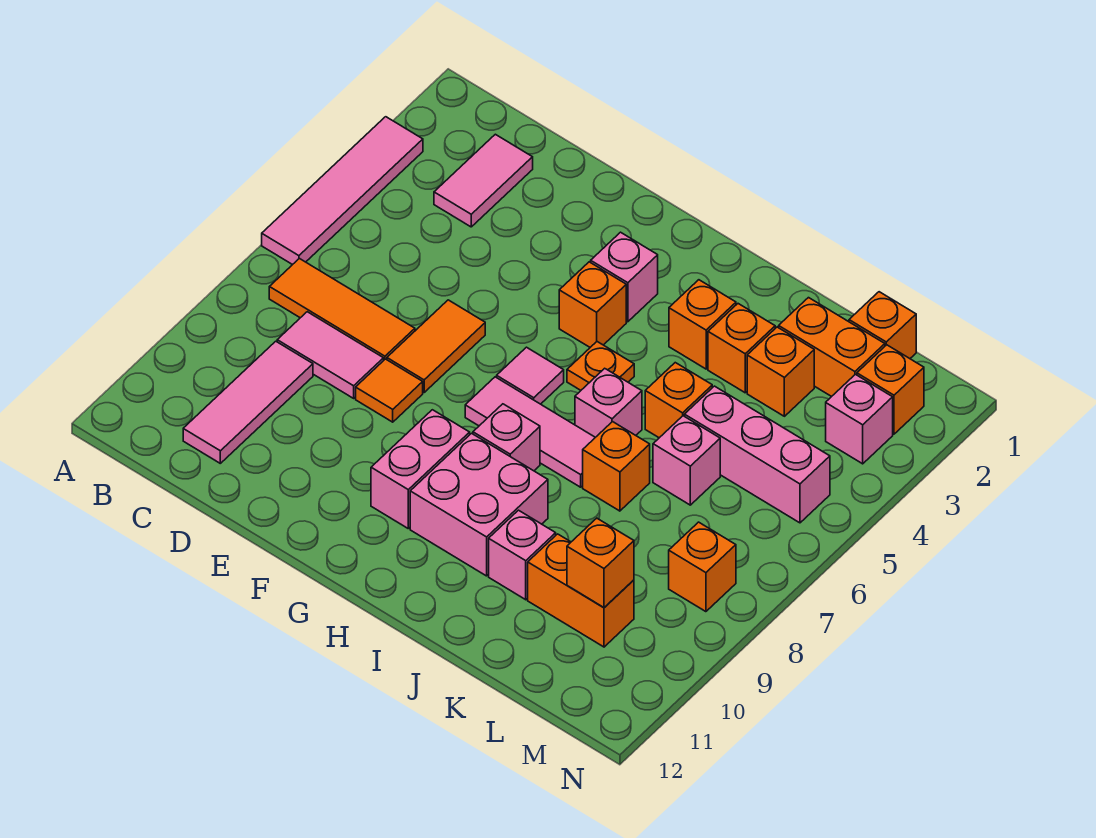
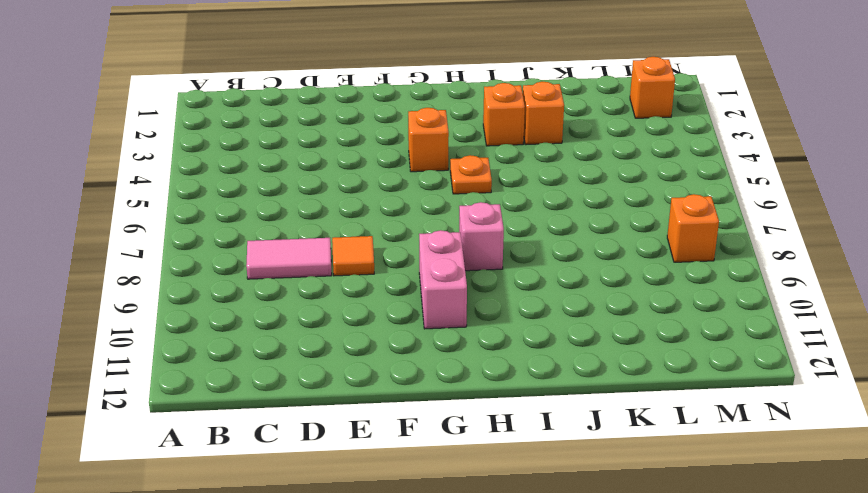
none -> pink tile A3:A6 level 1
none -> orange tile B7:D7 level 1
none -> pink tile C2:C3 level 1
none -> pink tile C9:C11 level 1

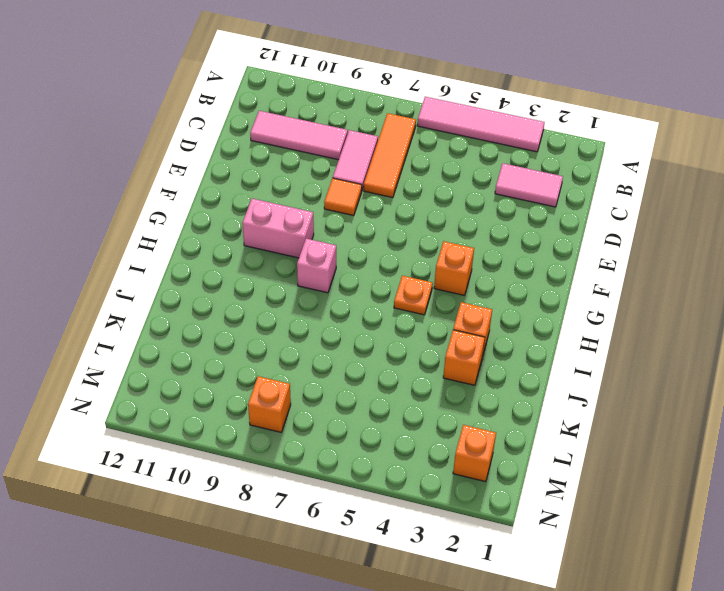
none -> orange tile E6:E7 level 1
none -> pink brick G3 level 1
none -> pink tile G6 level 1
none -> pink tile G7:I7 level 1

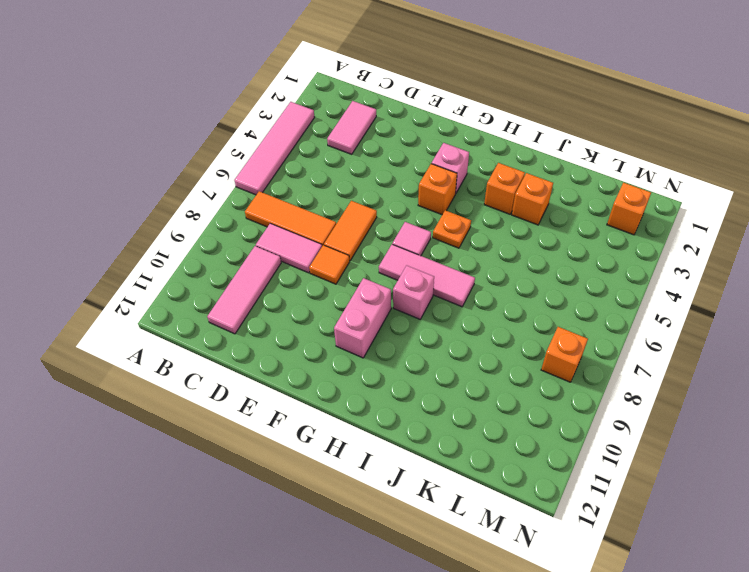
none -> pink brick H9:I10 level 1
none -> pink brick I6 level 1
none -> orange brick J5 level 1
none -> orange brick J7 level 1

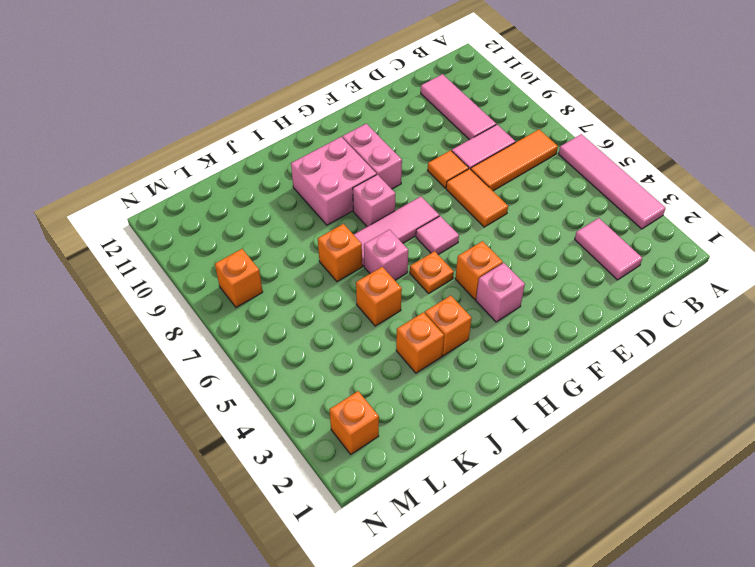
none -> pink brick J10 level 1
none -> orange brick K2:L2 level 1
none -> orange brick K3 level 1
none -> pink brick K5:M5 level 1

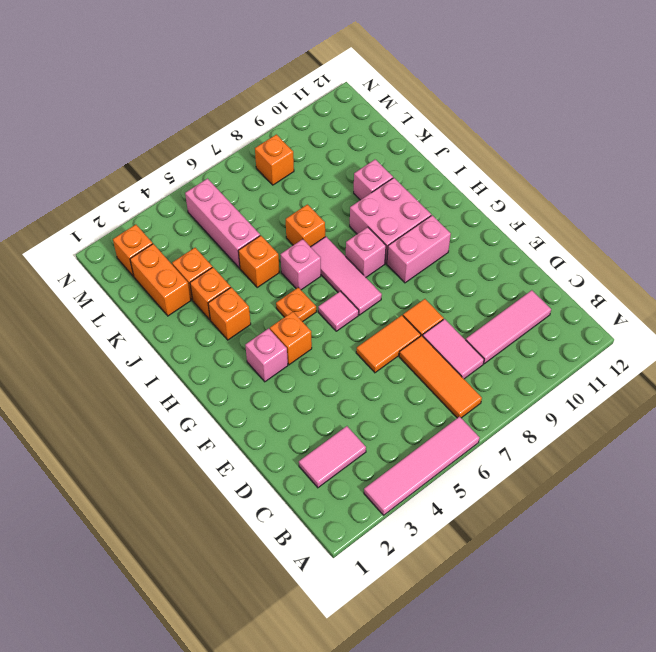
none -> pink brick K6 level 1
none -> orange brick K10:L10 level 1
none -> orange brick L1 level 1
none -> pink brick M3 level 1

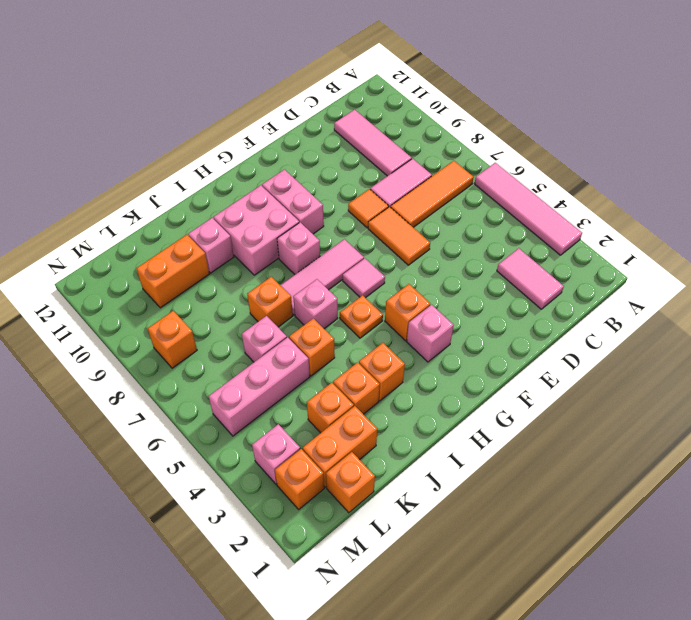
none -> orange brick L10 level 2

